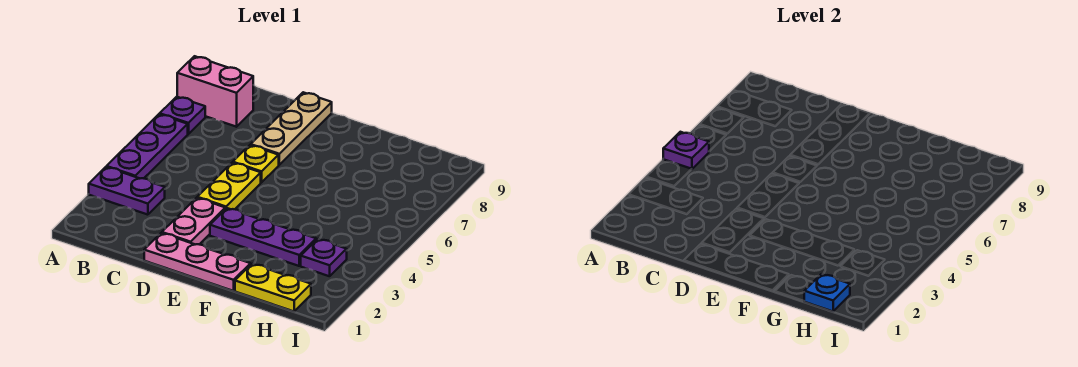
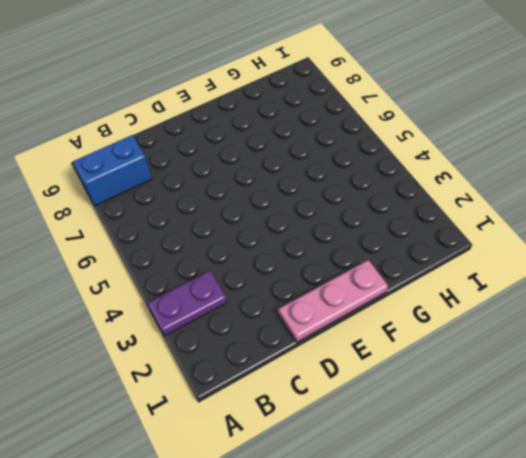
blue brick A8:B8 level 1 -> pink brick A8:B8 level 1
none -> purple plate A4:A6 level 1
none -> purple plate A7 level 1
none -> pink plate D2:D3 level 1

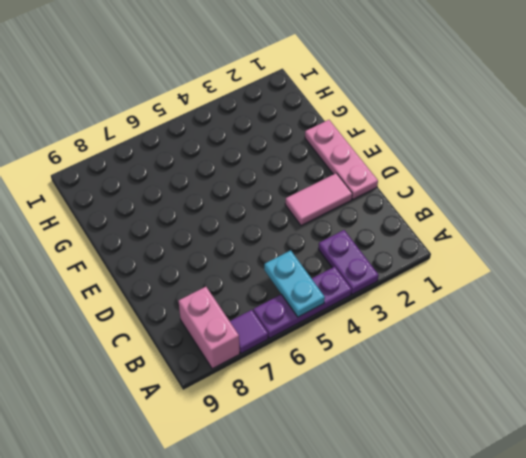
cyan plate A5:B5 level 2 -> purple plate A5 level 2
purple tile A7 level 1 -> purple plate A7 level 1
pink tile D2:D3 level 1 -> pink plate D2:D3 level 1
none -> yellow plate D4:D5 level 1
none -> yellow plate D6 level 1
none -> tan plate D7:D9 level 1

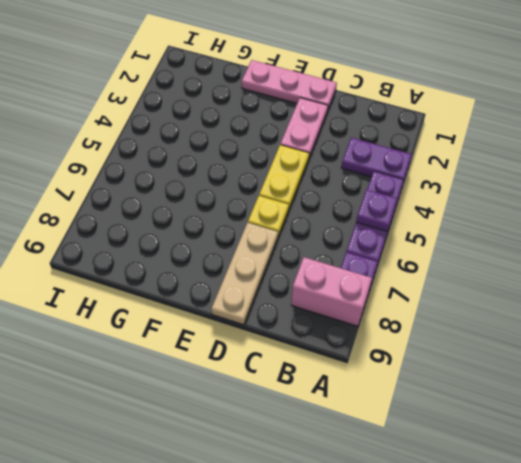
none -> purple plate E3:G3 level 1
none -> yellow plate G1:H1 level 1
none -> purple plate H3 level 1

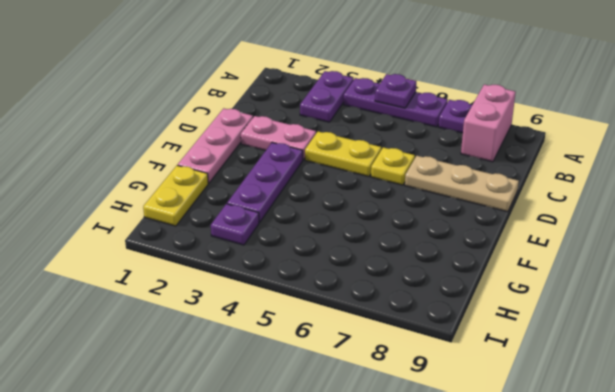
none -> blue plate H1 level 2

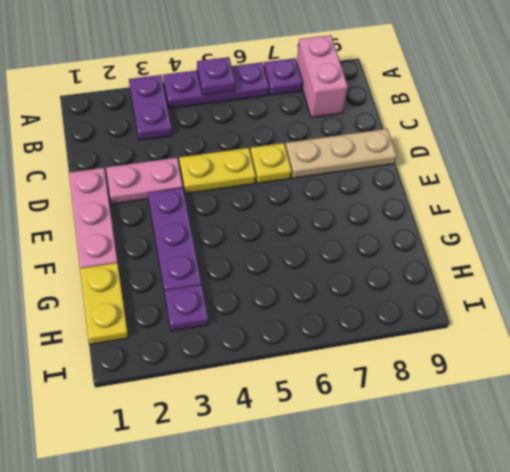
none -> blue plate H1 level 2

